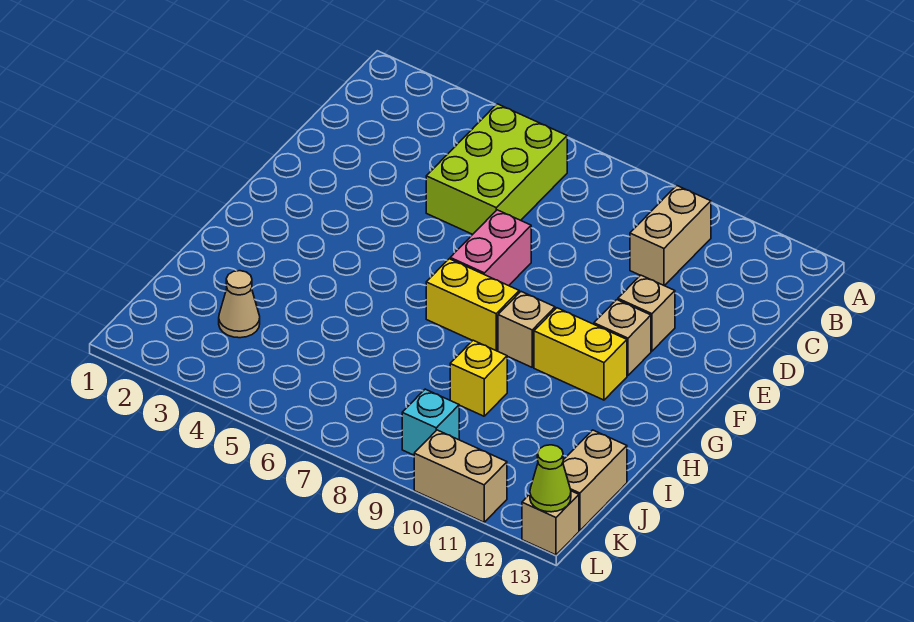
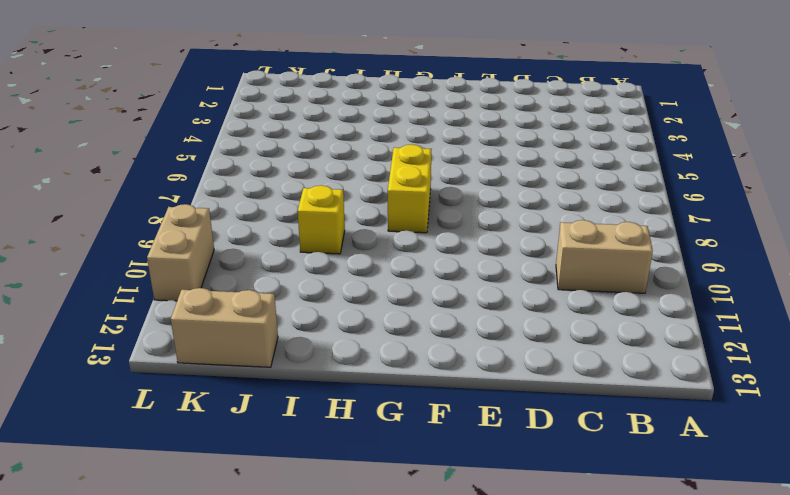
none -> lime brick B5:D6 level 1
none -> pink brick E7:F7 level 1
none -> tan brick E11 level 1

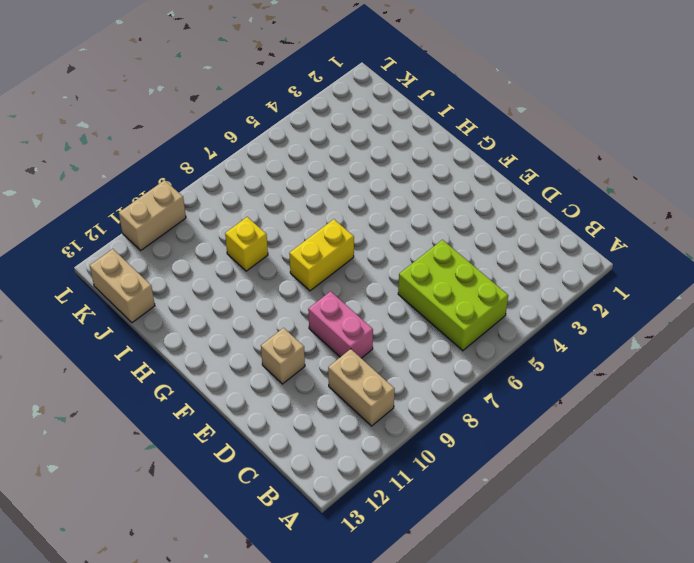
pink brick D9:E9 level 1 -> pink brick E7:F7 level 1
none -> tan brick F11 level 1
none -> tan brick G9 level 1
none -> yellow brick G10:G11 level 1

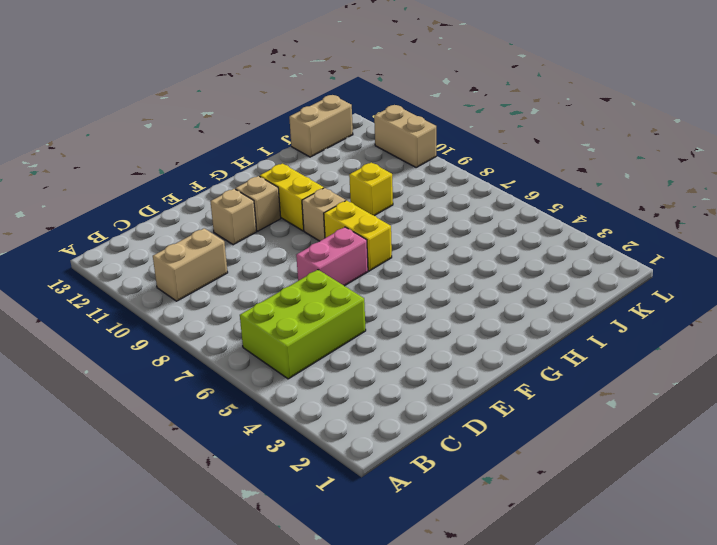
none -> tan cone J3 level 1
none -> cyan brick K9 level 1
none -> tan brick L13 level 1

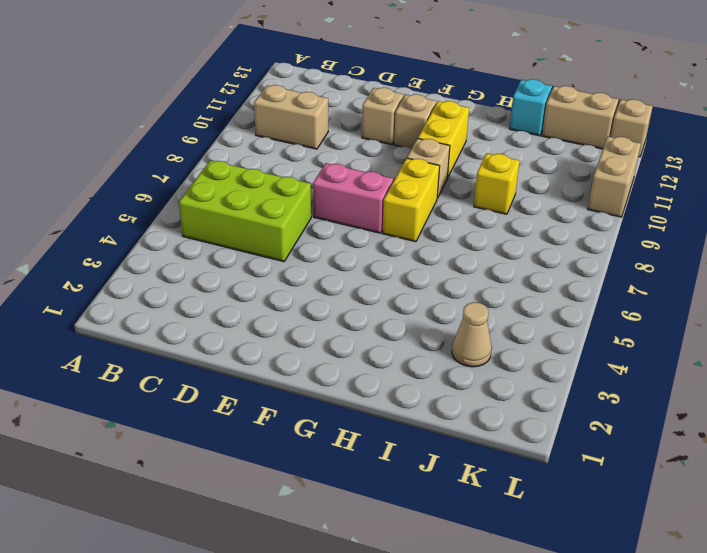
cyan brick I13 level 1 -> cyan brick K9 level 1
none -> lime cone L13 level 2

